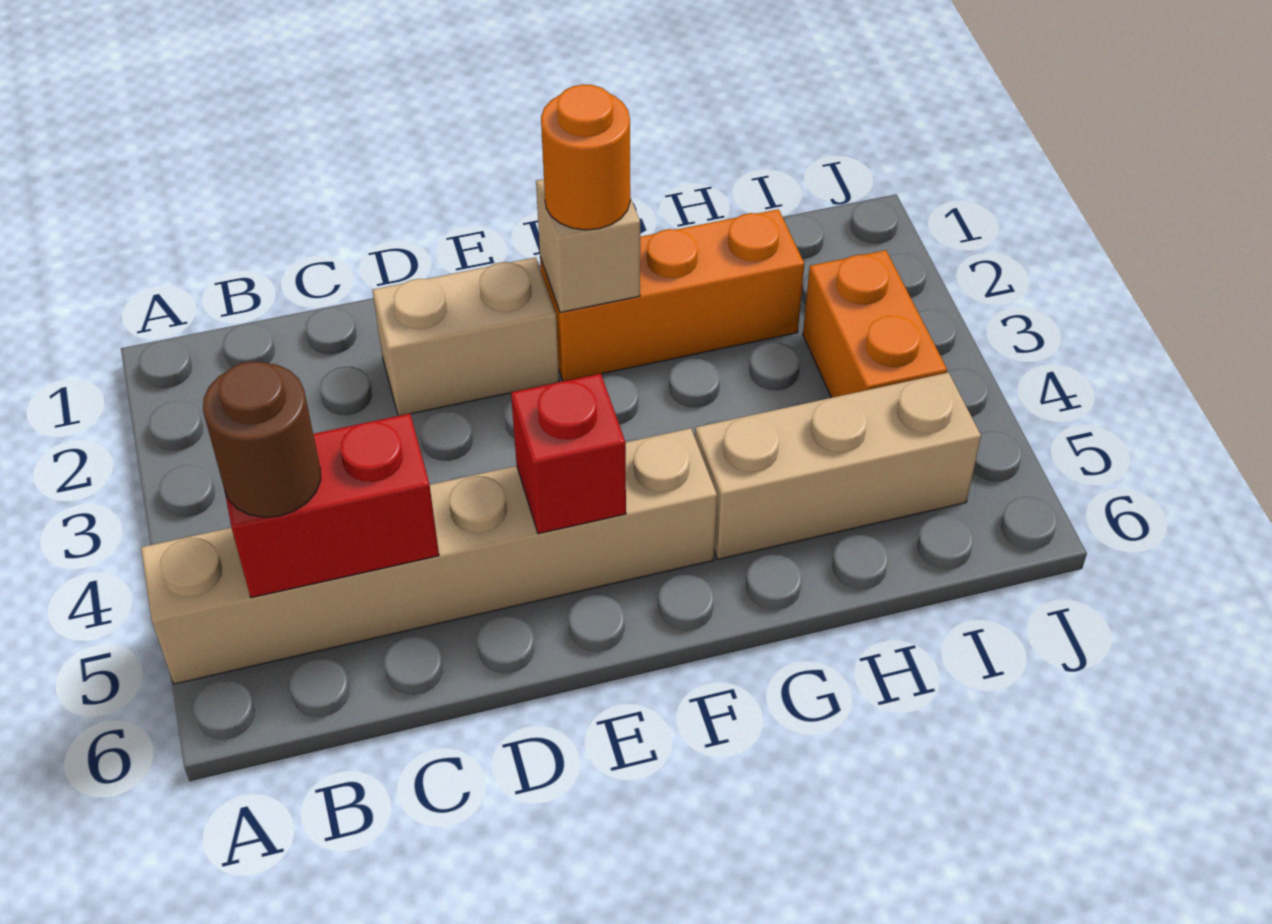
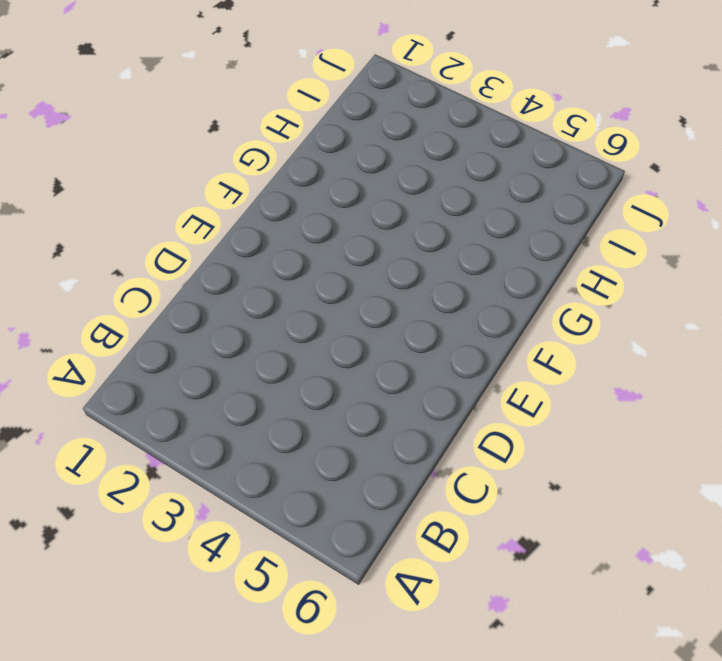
none -> tan brick A5:F5 level 1
none -> tan brick D2:E2 level 1

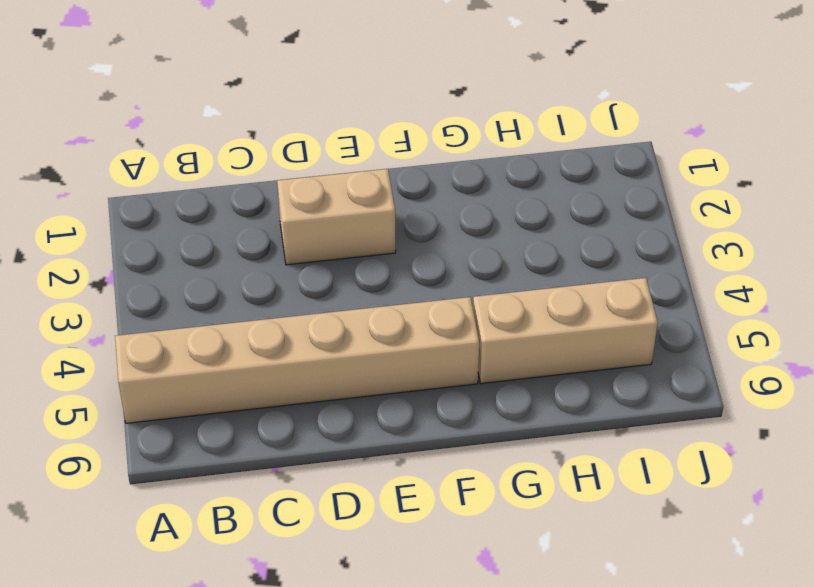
none -> orange brick F2:H2 level 1
none -> orange brick I3:I4 level 1

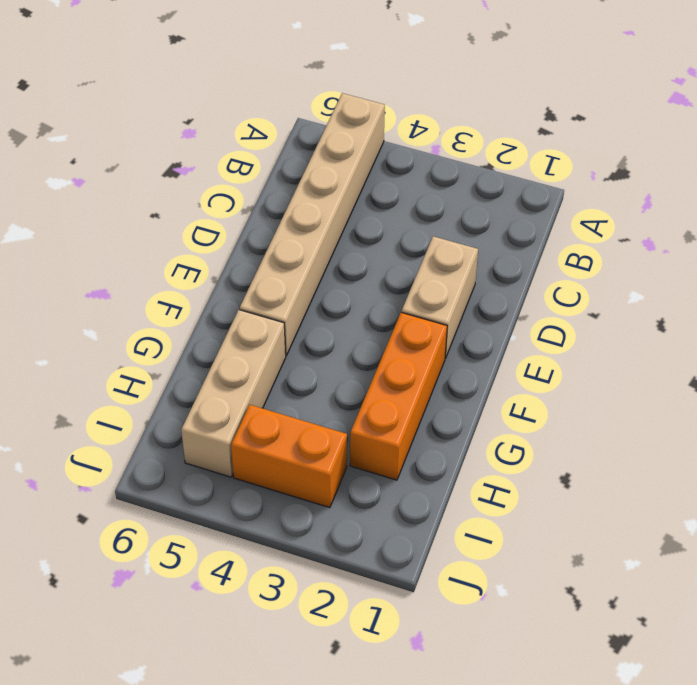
none -> red brick B5:C5 level 2
none -> red brick E5 level 2

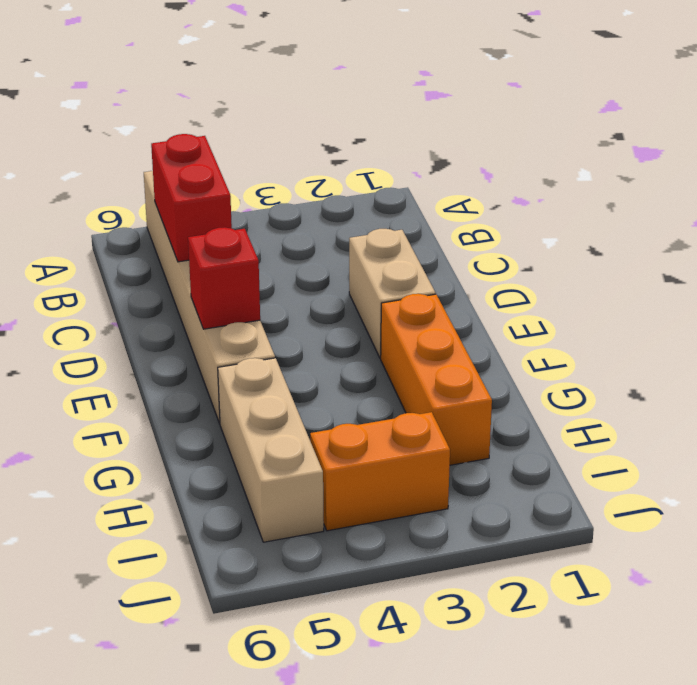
none -> tan brick F2 level 2
none -> brown round brick B5 level 3

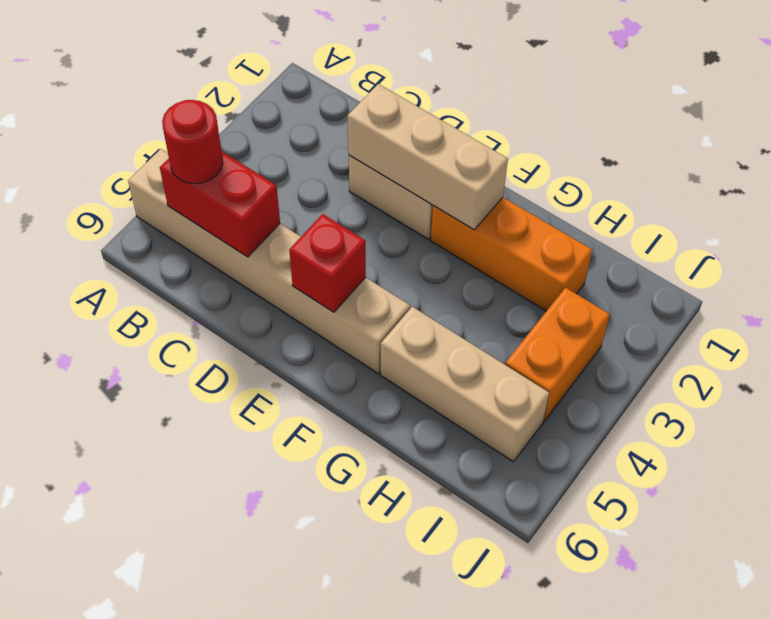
red round brick B5 level 3 -> brown round brick B5 level 3
tan brick D2:F2 level 2 -> tan brick F2 level 2
none -> orange round brick F2 level 3

